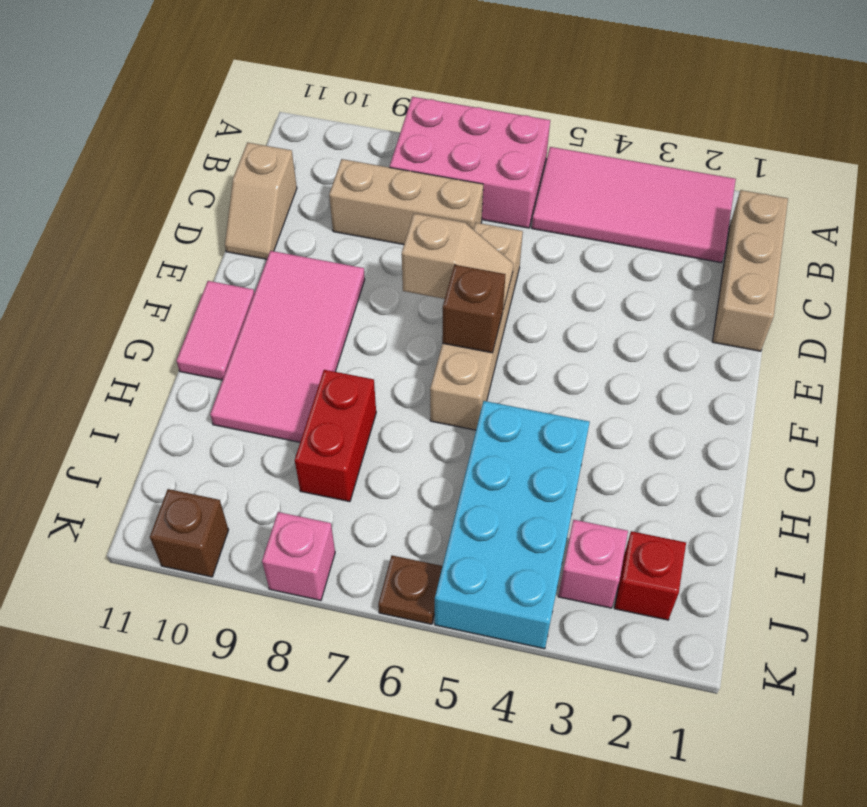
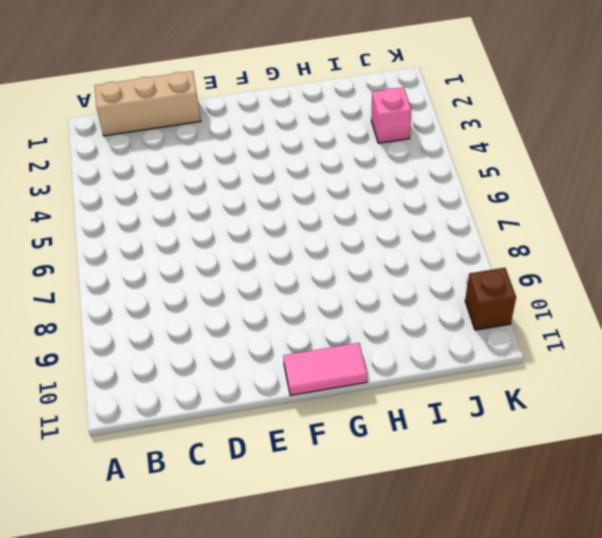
none -> pink tile A2:B5 level 1
none -> pink brick A6:B8 level 1
none -> tan brick C7:C9 level 1

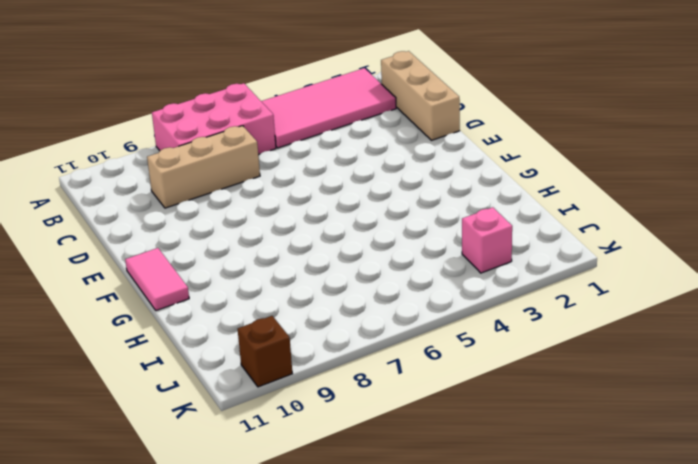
none -> tan slope C11:D11 level 1 top C
none -> tan brick D6:G6 level 1
none -> pink tile E9:H10 level 1

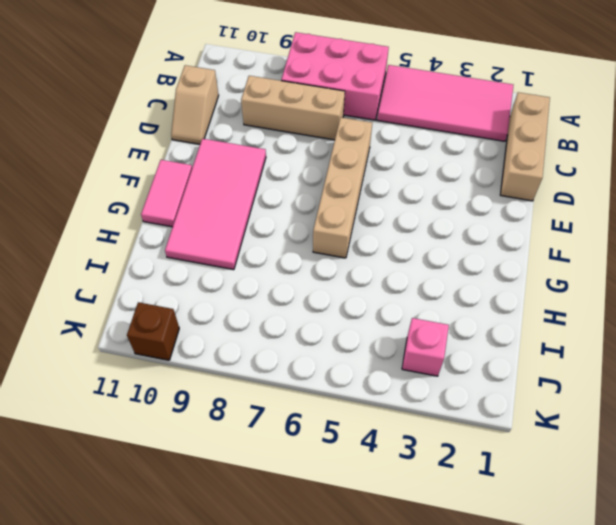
none -> cyan brick H4:K5 level 1
none -> red brick H8:I8 level 1
none -> red brick J2 level 1

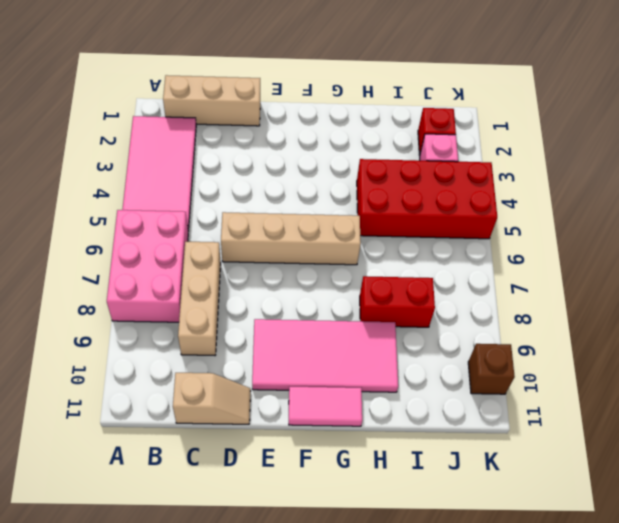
red brick H4:K5 level 1 -> cyan brick H4:K5 level 1
none -> brown plate K6 level 1
none -> pink brick K8 level 1
none -> tan slope E6:E7 level 2 top 7

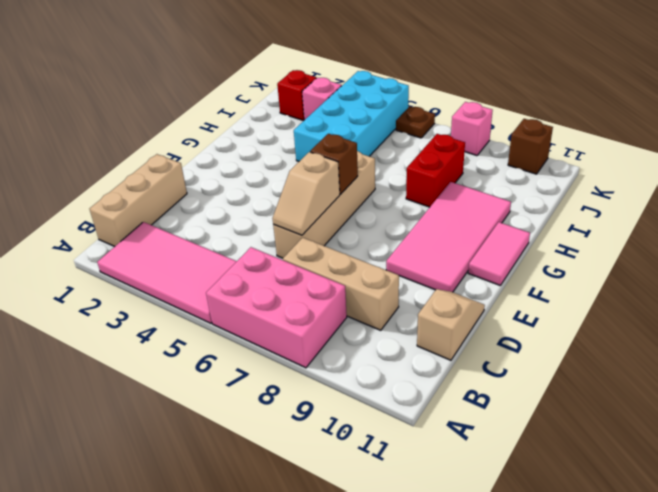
tan slope D6:E6 level 2 top E -> tan slope E6:E7 level 2 top 7

